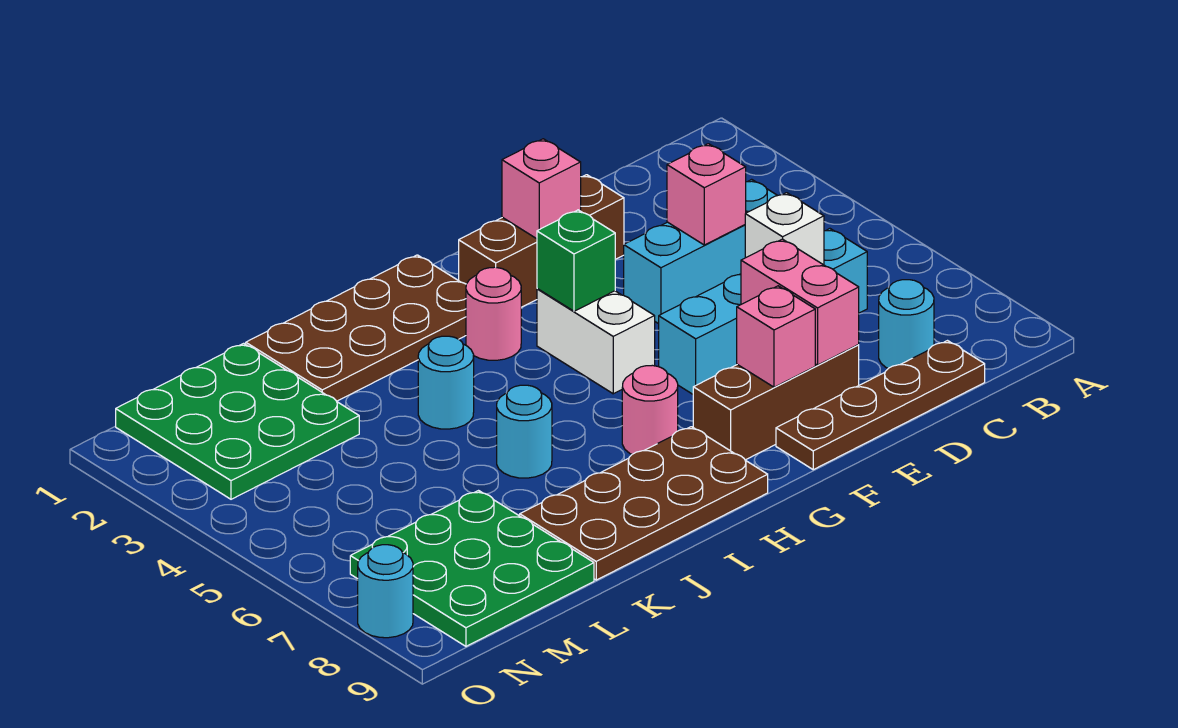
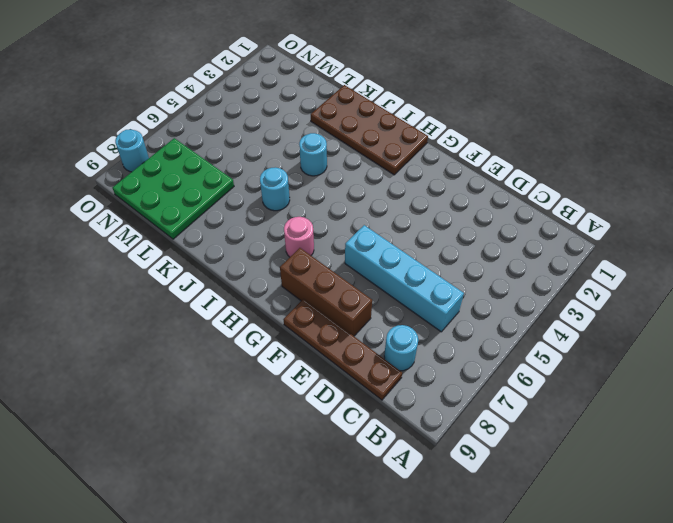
none -> cyan brick C4:E4 level 1
none -> brown brick E2:G2 level 1
none -> white brick G4:G5 level 1

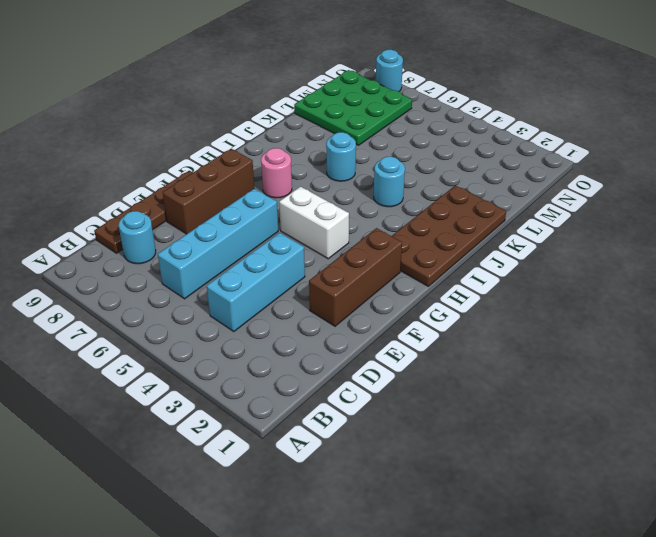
none -> pink round brick H3 level 1
none -> brown plate H8:K9 level 1
none -> green plate L1:N3 level 1

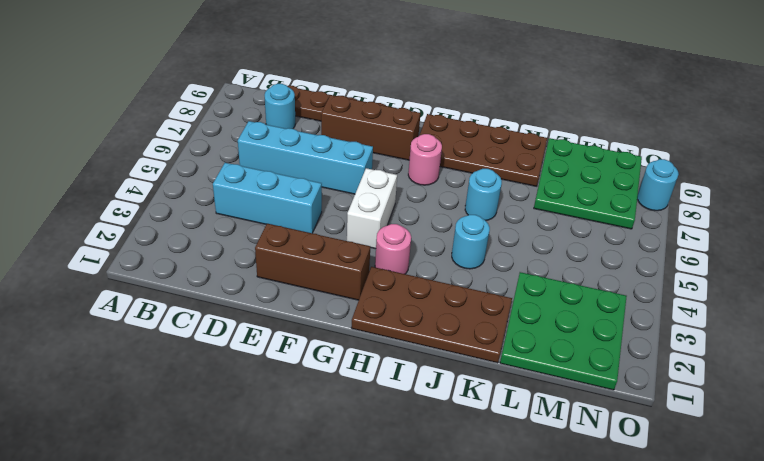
none -> pink brick D4 level 2
none -> white brick D6 level 2
none -> pink brick E7:E8 level 2

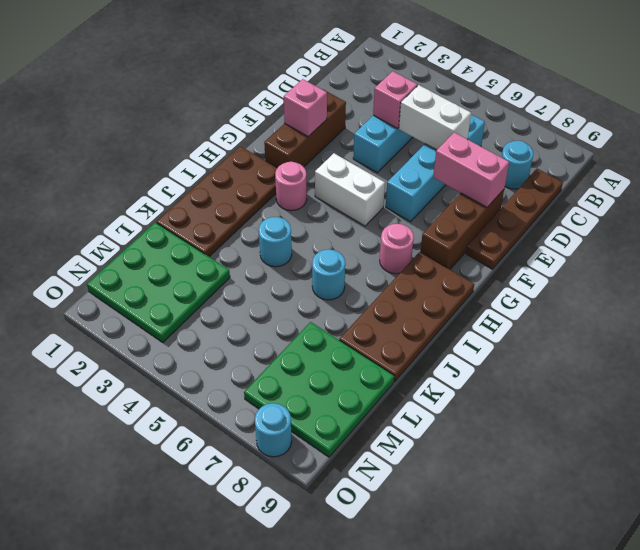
white brick D5:D6 level 2 -> white brick D6 level 2
none -> pink brick F8 level 2
none -> green brick G4 level 2

